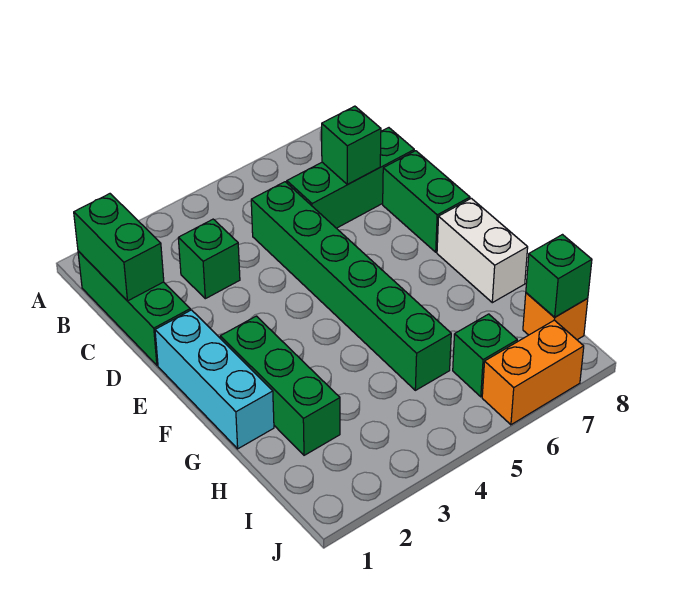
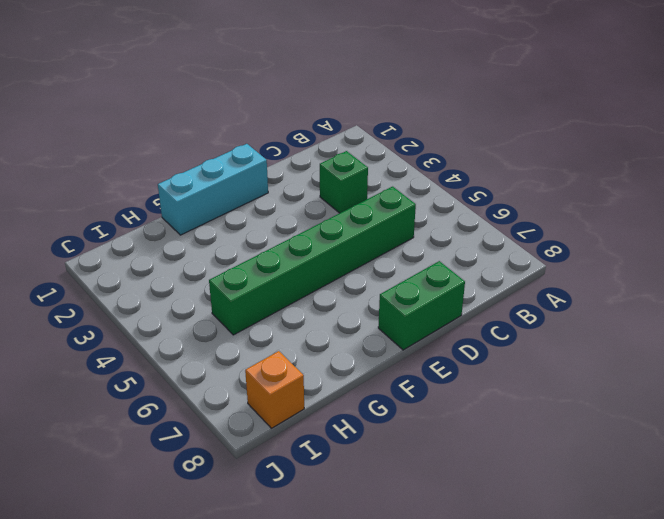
none -> green brick B1:D1 level 1
none -> green brick C6:C8 level 1
none -> green brick F2:H2 level 1

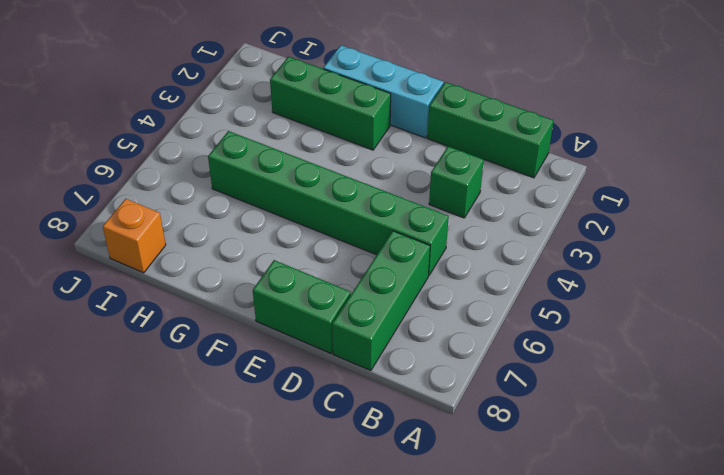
none -> white brick F8:G8 level 1
none -> green brick I6 level 1
none -> orange brick J6:J7 level 1

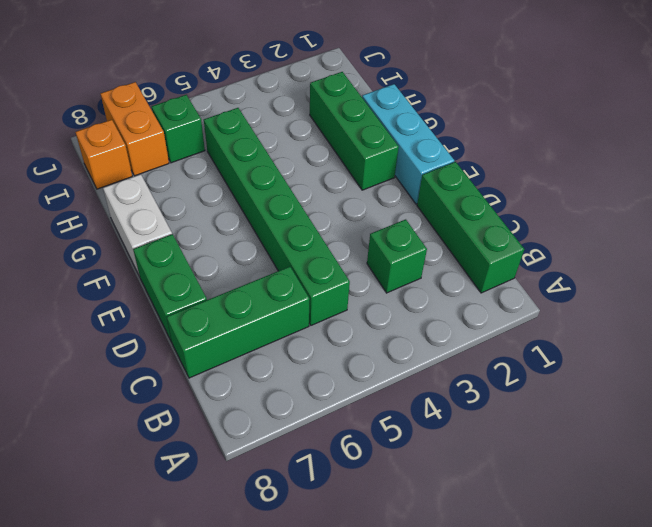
orange brick I7:J7 level 1 -> orange brick J6:J7 level 1
none -> green brick B1:C1 level 2
none -> green brick C7 level 2
none -> green brick I8 level 2

